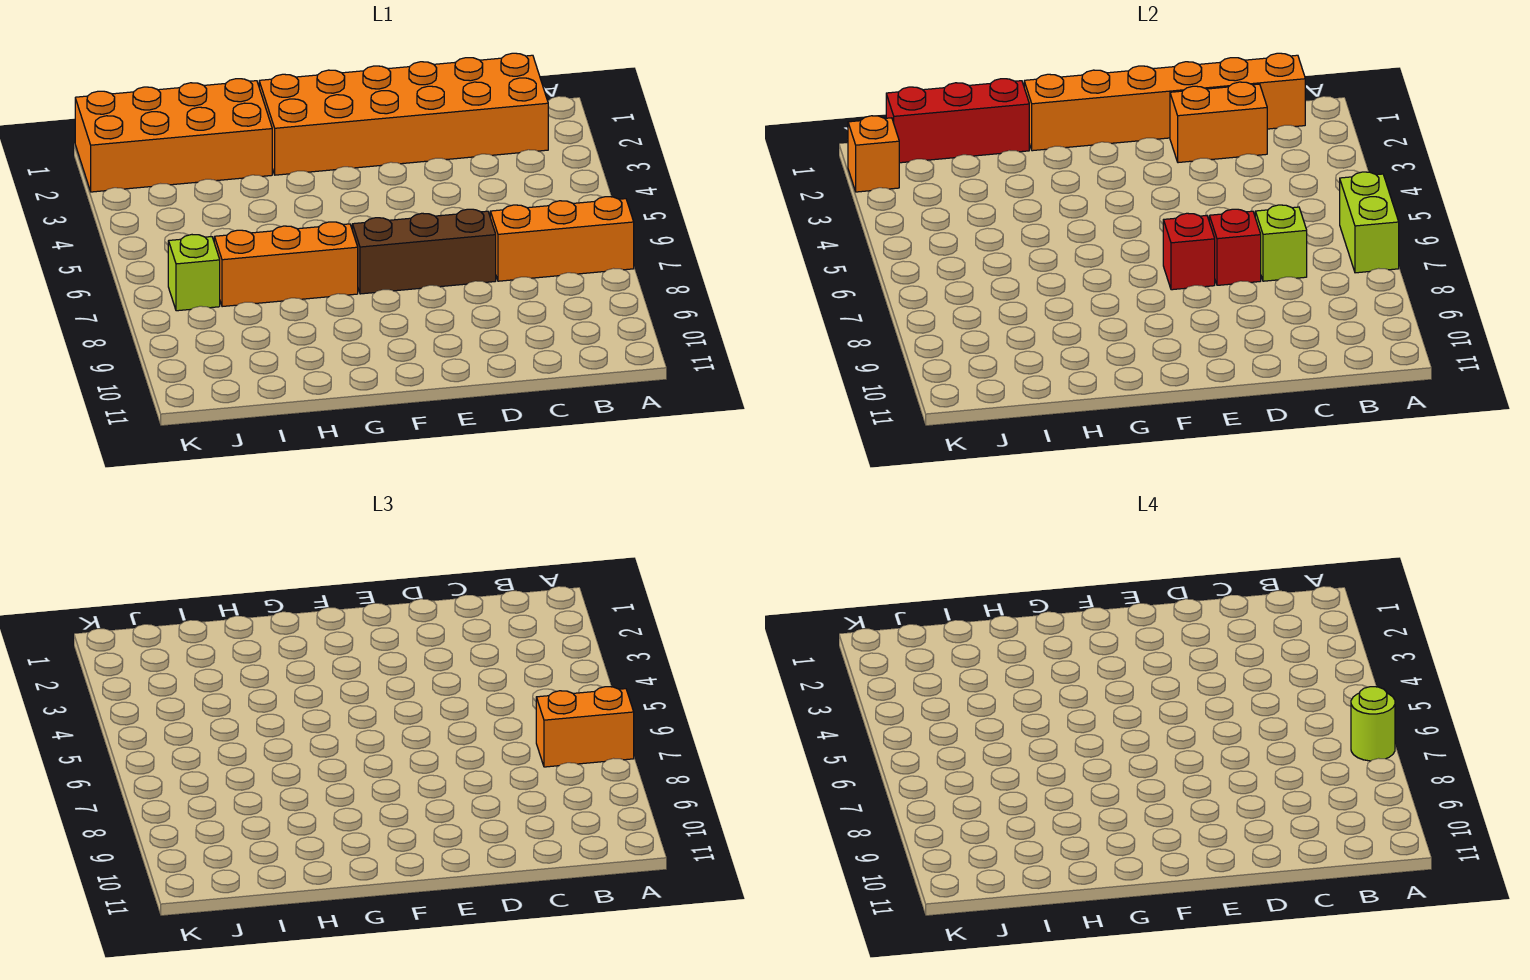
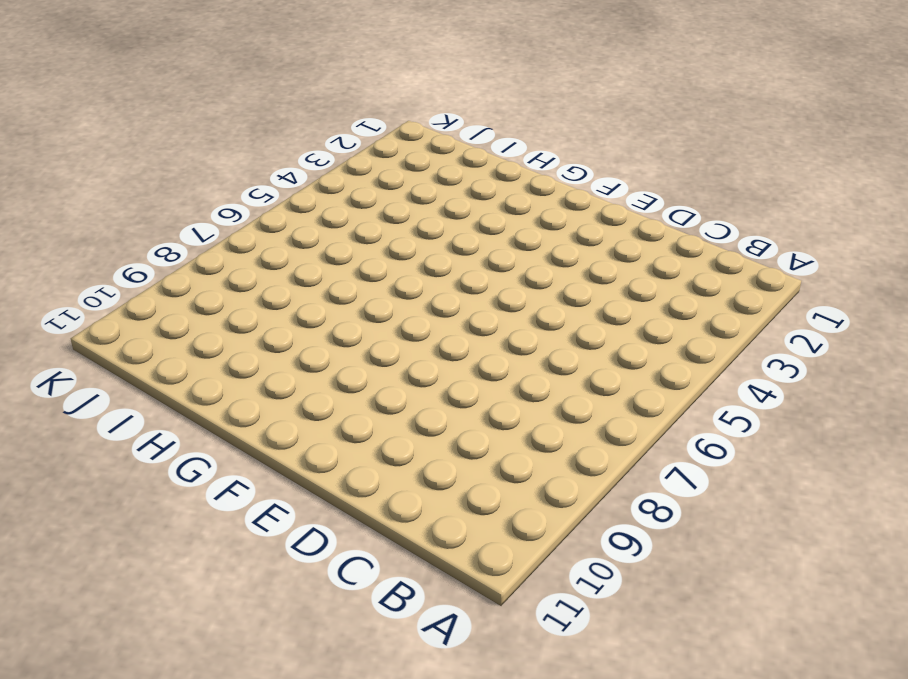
none -> orange brick A7:C7 level 1
none -> orange brick B1:G2 level 1
none -> brown brick D7:F7 level 1

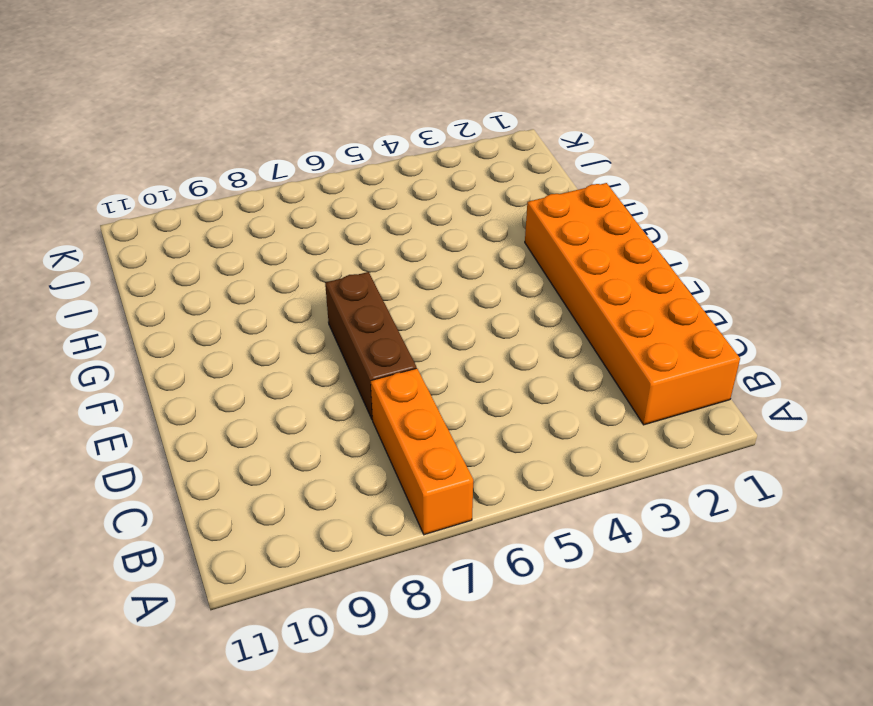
none -> orange brick G7:I7 level 1
none -> orange brick H1:K2 level 1
none -> lime brick J7 level 1

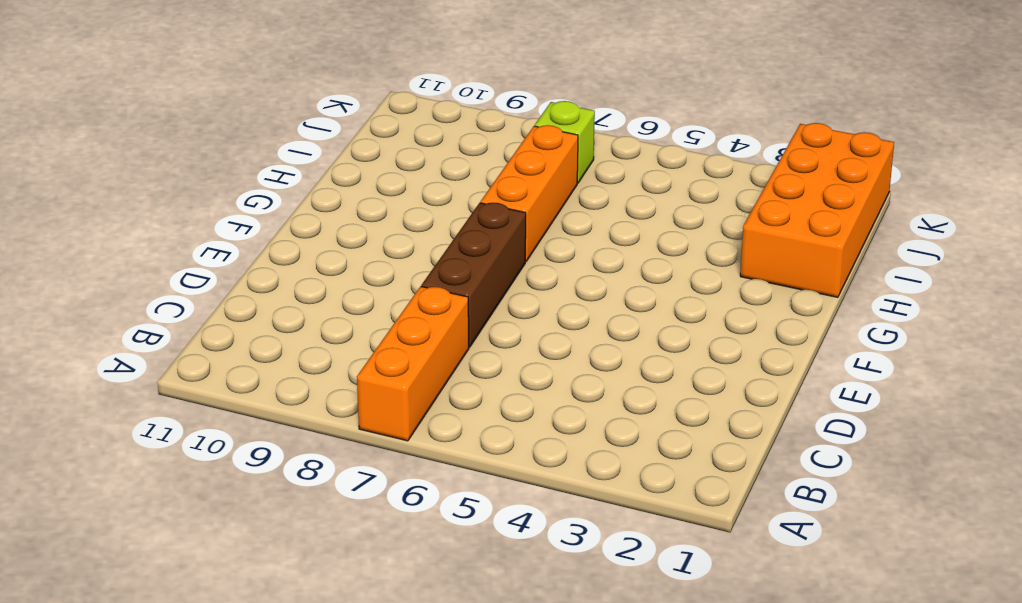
none -> orange brick B1:G2 level 1
none -> lime brick A6:A7 level 2
none -> orange brick B1:G1 level 2

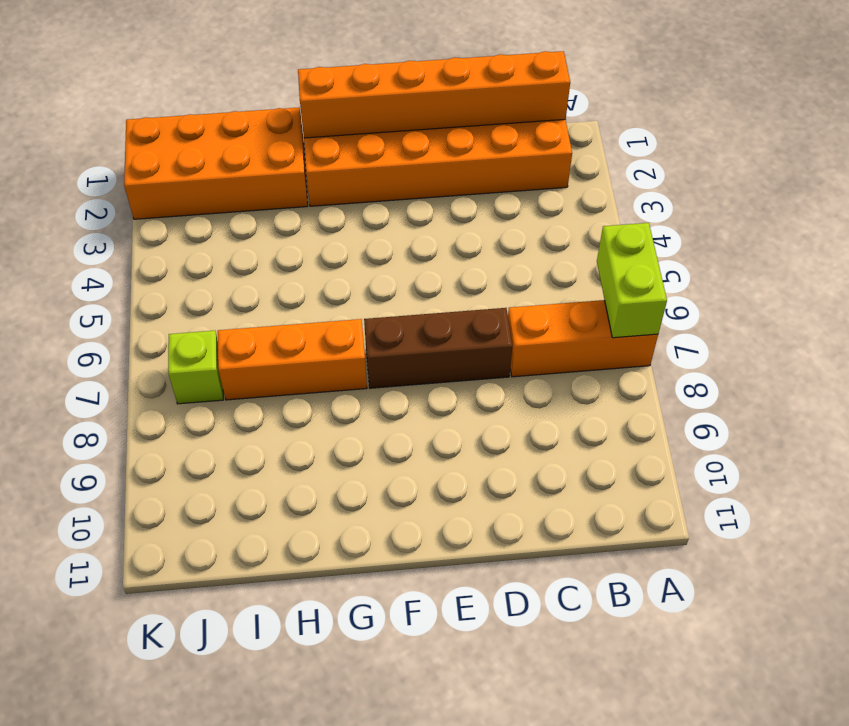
none -> orange brick C2:D2 level 2
none -> lime brick C7 level 2
none -> red brick D7 level 2

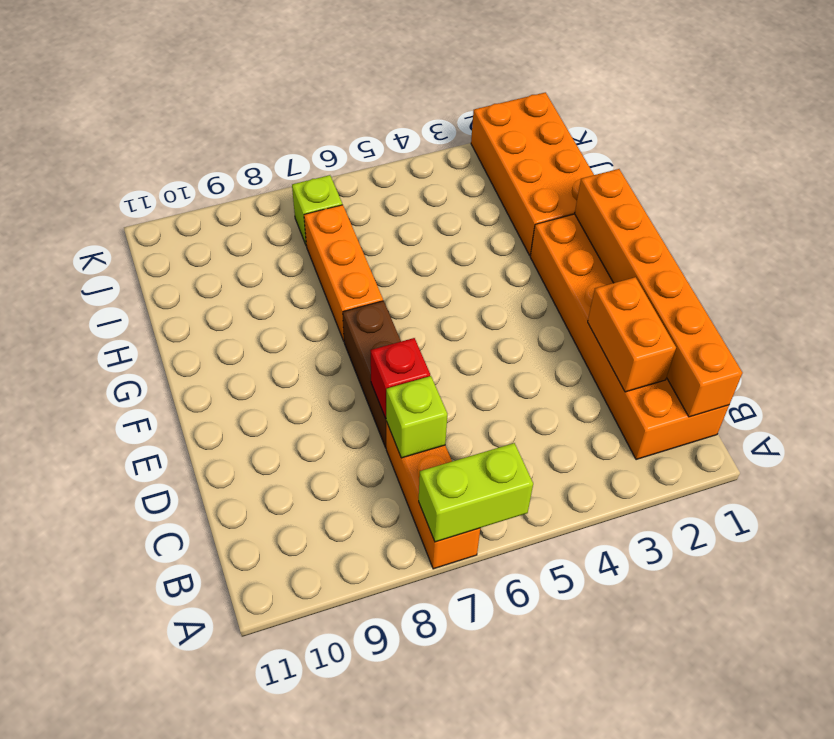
none -> red brick E7 level 2
none -> red brick H1:J1 level 2
none -> orange brick K2 level 2

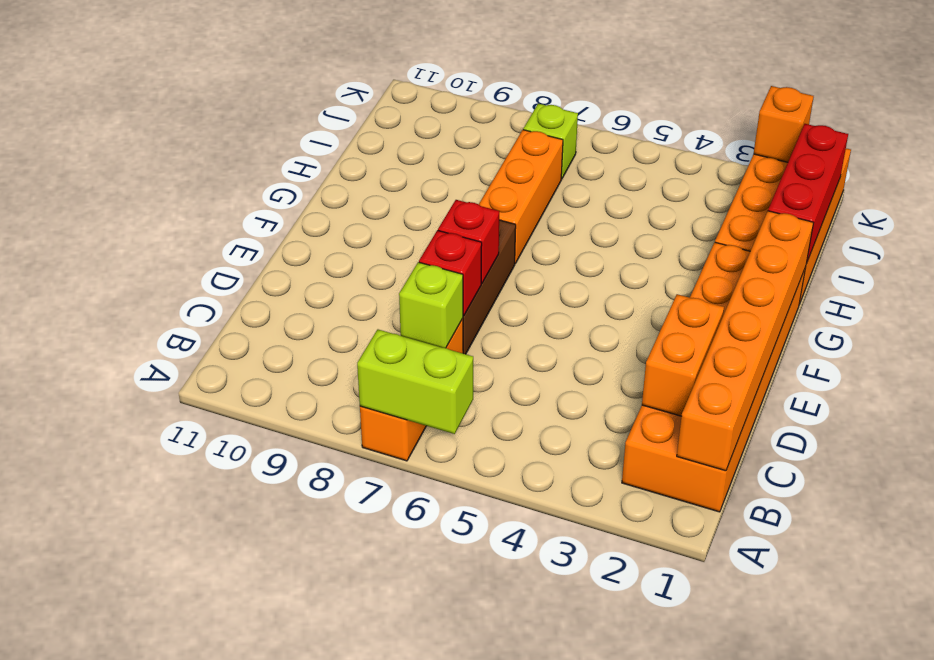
none -> orange brick A7:B7 level 3
none -> lime round brick A7 level 4

